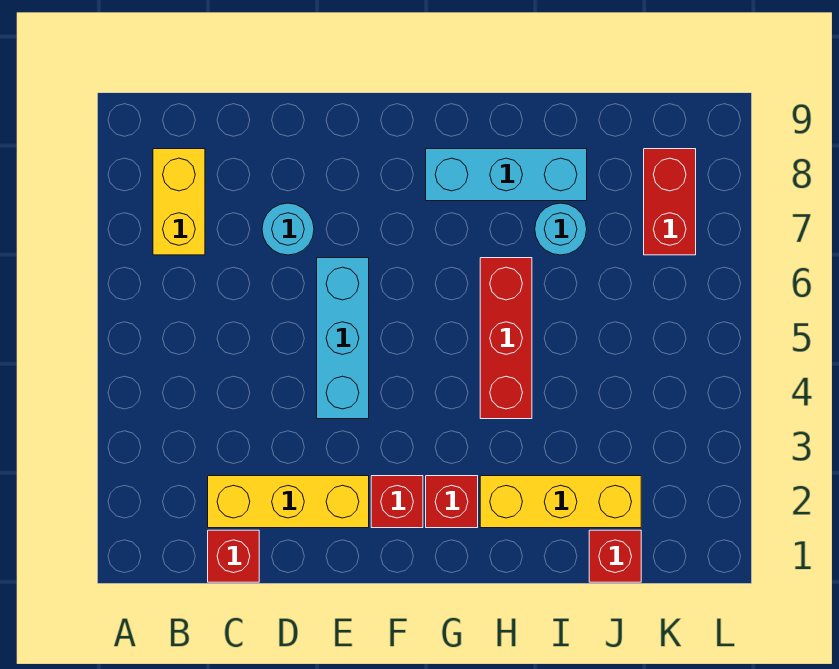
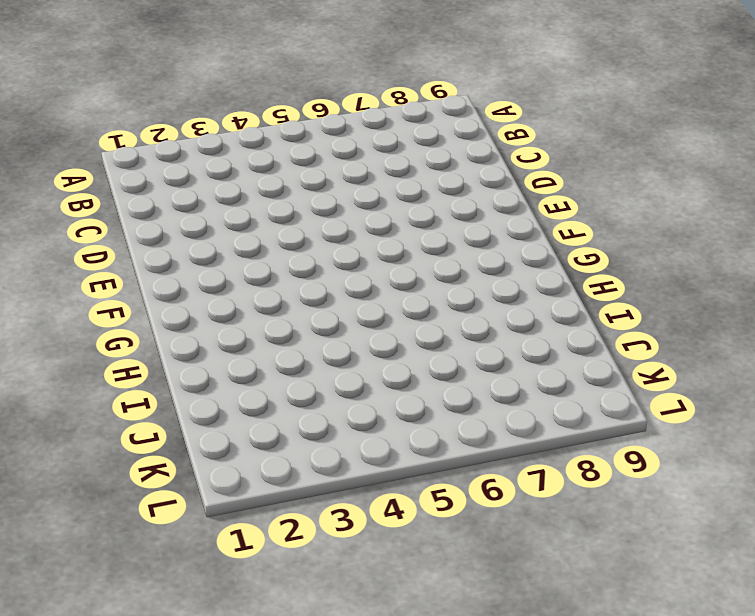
none -> yellow brick B7:B8 level 1
none -> red brick C1 level 1
none -> yellow brick C2:E2 level 1

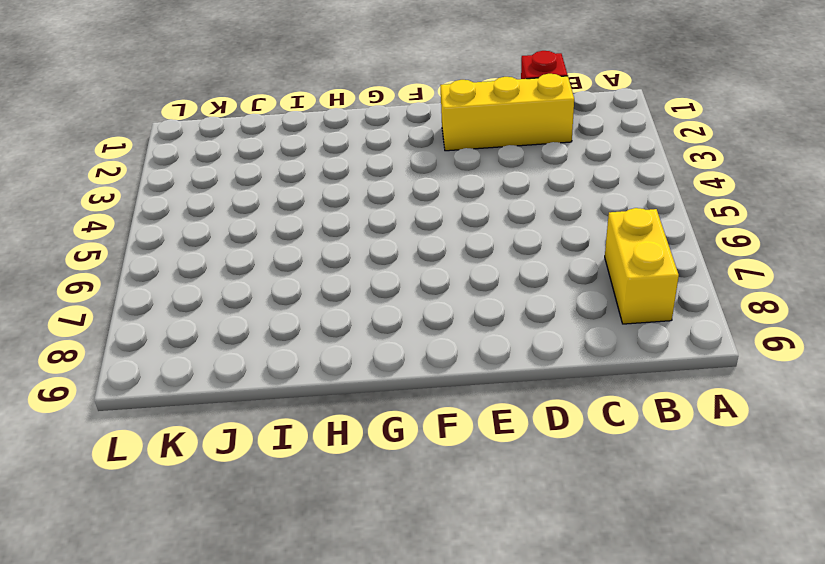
none -> cyan round brick D7 level 1
none -> cyan brick E4:E6 level 1
none -> red brick F2 level 1

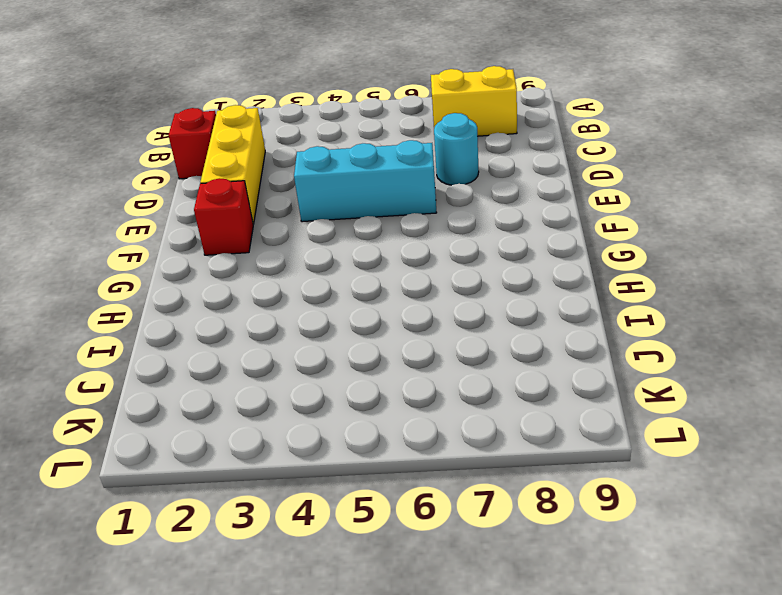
none -> red brick G2 level 1
none -> cyan brick G8:I8 level 1
none -> yellow brick H2:J2 level 1

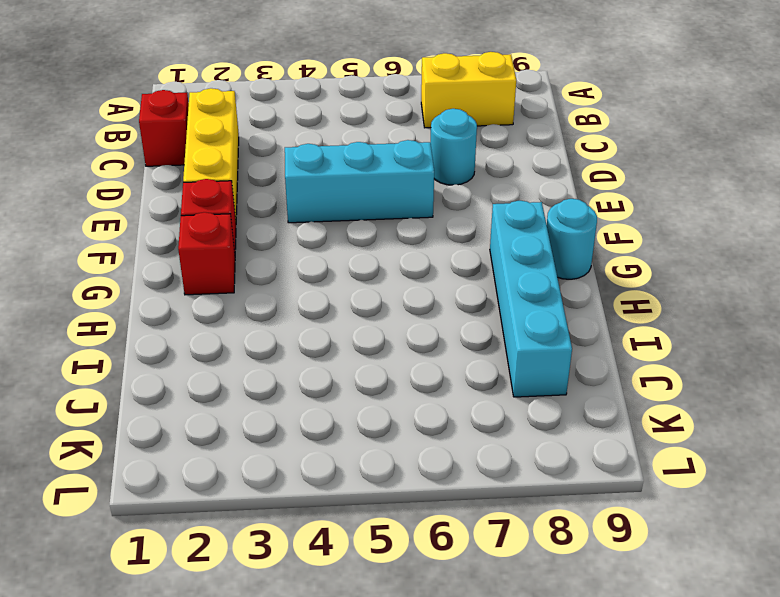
cyan brick G8:J8 level 1 -> cyan brick G8:I8 level 1
cyan round brick G9 level 1 -> cyan round brick I7 level 1
none -> yellow brick H2:J2 level 1
none -> red brick H4:H6 level 1
none -> red brick J1 level 1

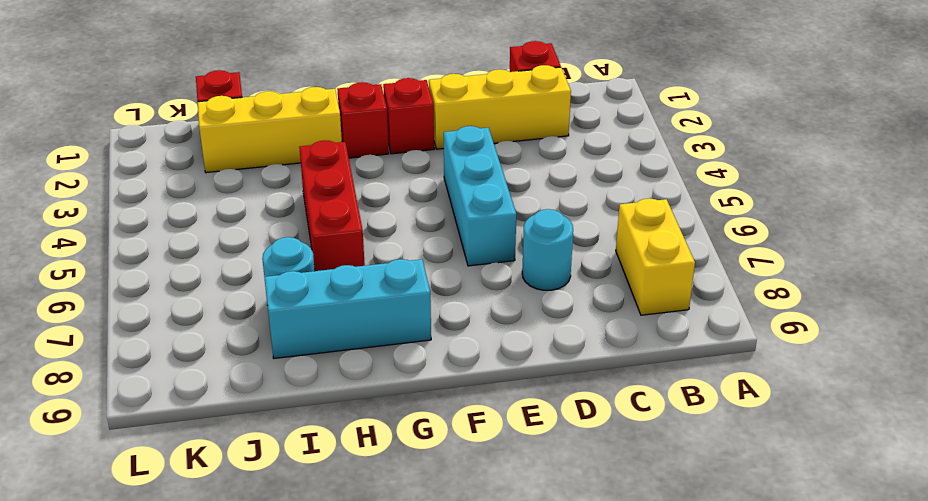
none -> red brick K7:K8 level 1

